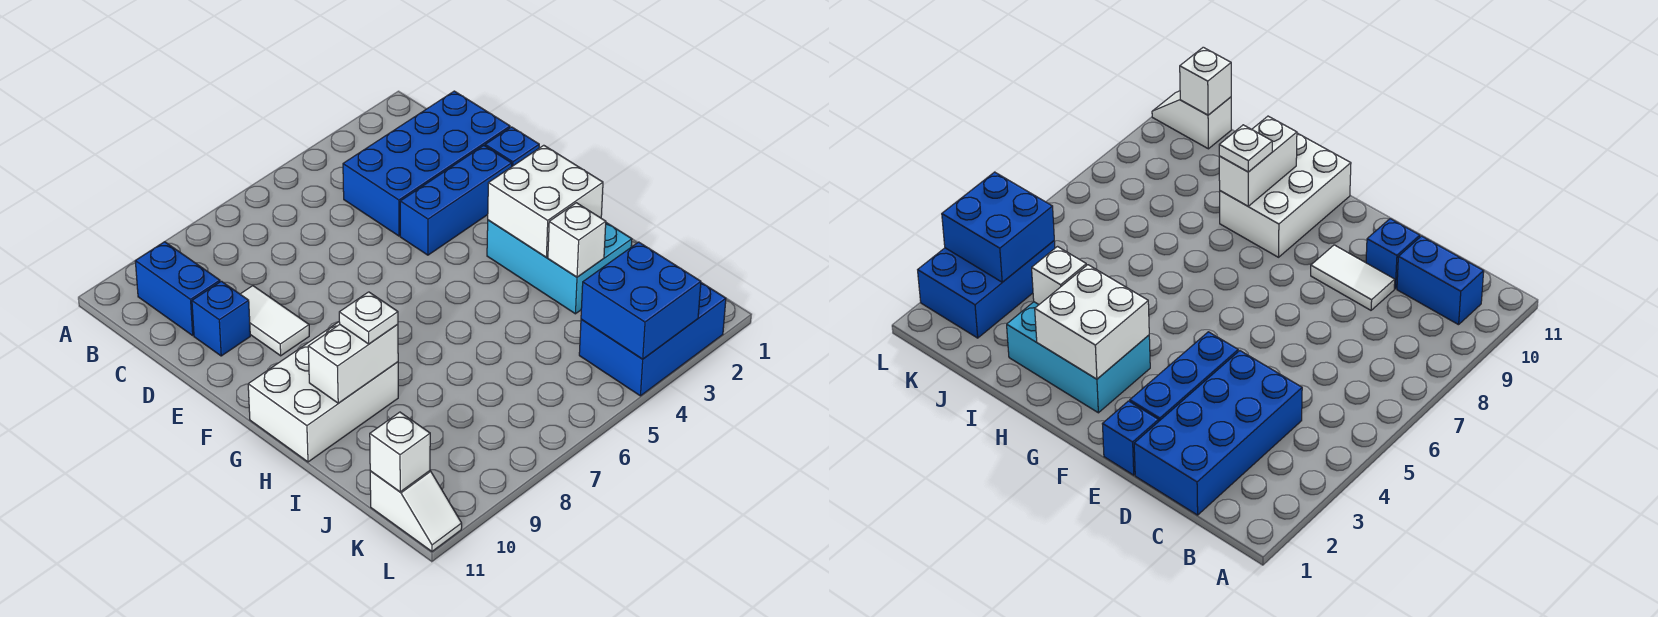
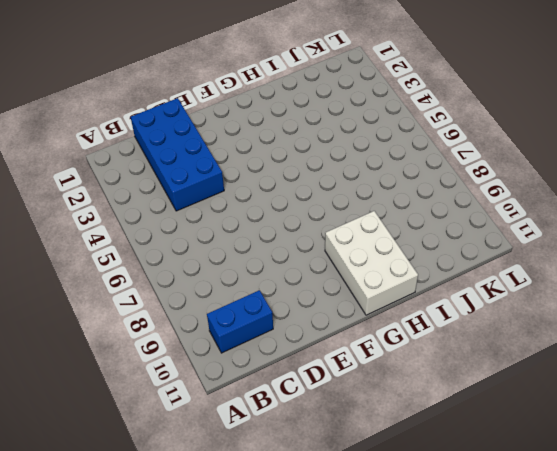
none -> white tile D9:E9 level 1
none -> blue brick D10 level 1
none -> blue brick E1 level 1

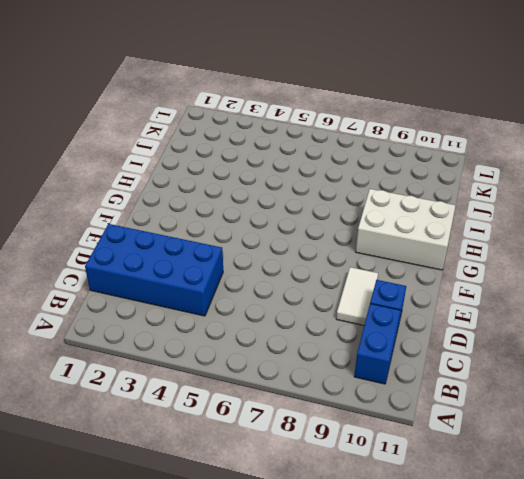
none -> blue brick E1 level 1
none -> blue brick E2:E4 level 1
none -> cyan brick G2:I3 level 1

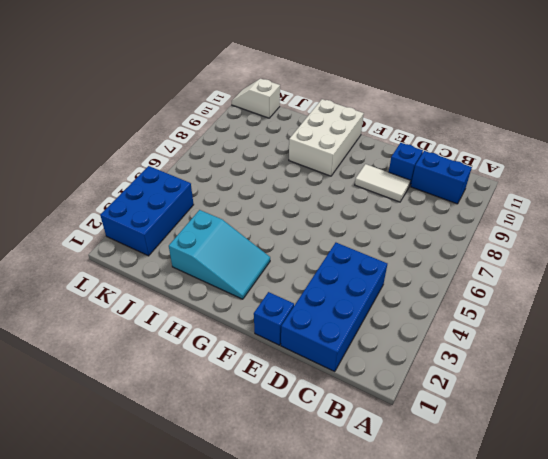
cyan slope G2:I3 level 1 top I -> cyan brick G2:I3 level 1
none -> blue brick E2:E4 level 1
none -> white brick G2:H3 level 2
none -> white brick H9:H10 level 2

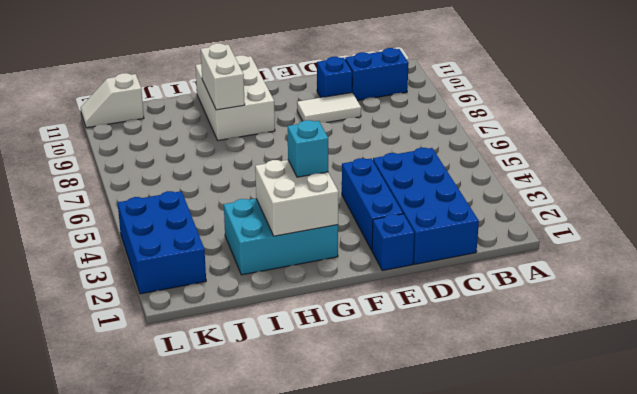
cyan brick G3 level 3 -> none
none -> white brick I3 level 2
none -> blue brick K3:L4 level 2
none -> white brick K11 level 2

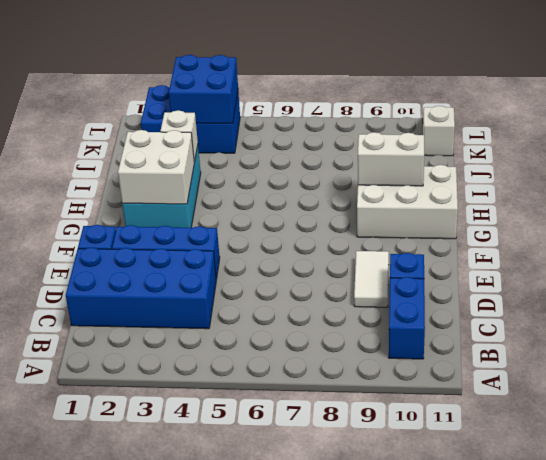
none -> white brick K11 level 2
none -> white plate H9 level 3

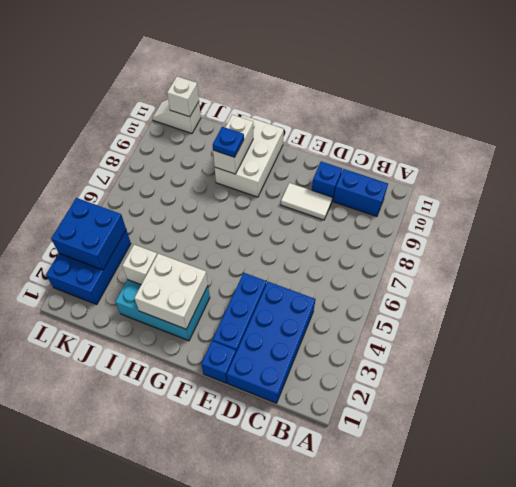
blue plate H9 level 3 -> white plate H9 level 3

